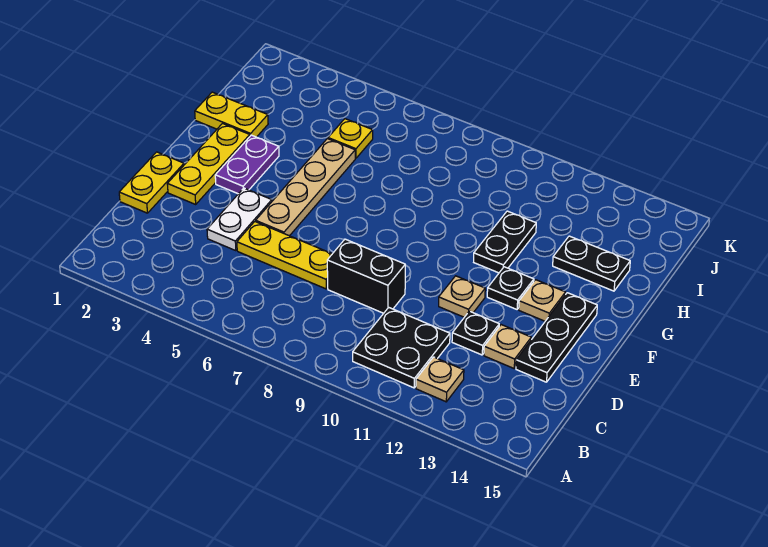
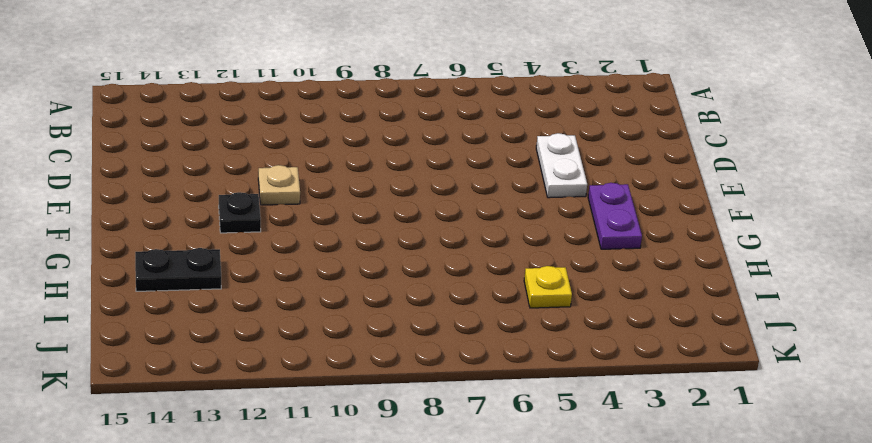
none -> black plate B10:C11 level 1
none -> tan plate B12 level 1
none -> yellow plate D1:E1 level 1

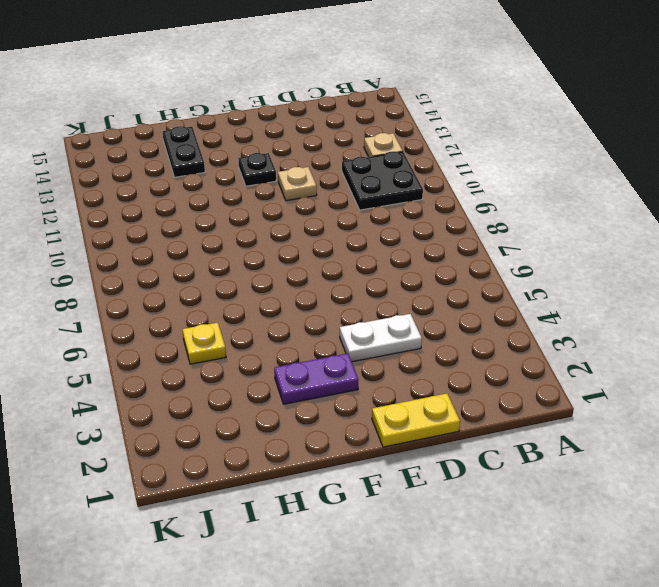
none -> yellow plate D5:D7 level 1
none -> black brick D8:D9 level 1
none -> black plate D12 level 1

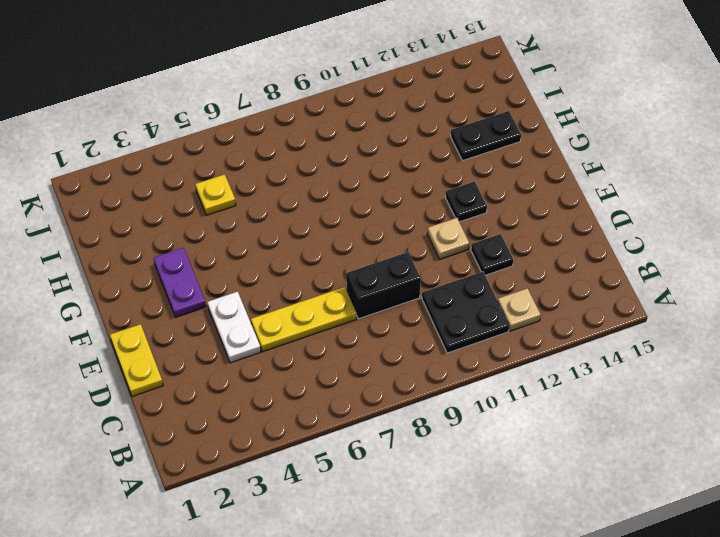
none -> tan plate D13 level 1
none -> black plate D14:F14 level 1
none -> yellow plate E2:G2 level 1

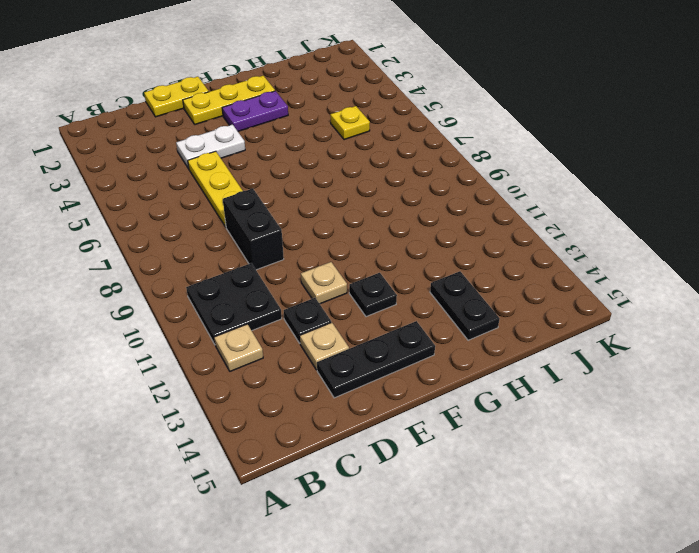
none -> tan plate E5:H5 level 1
none -> tan plate F13 level 1
none -> black plate G11:H11 level 1

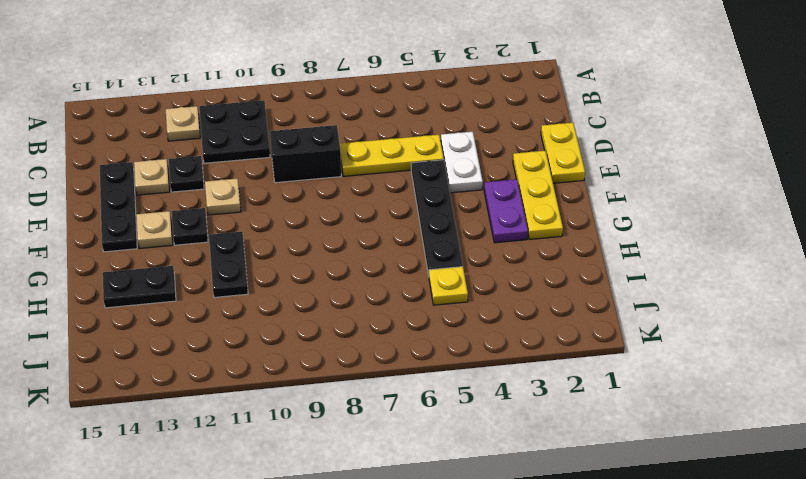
black plate E5:H5 level 1 -> tan plate E5:H5 level 1
none -> yellow plate H1:H2 level 1

